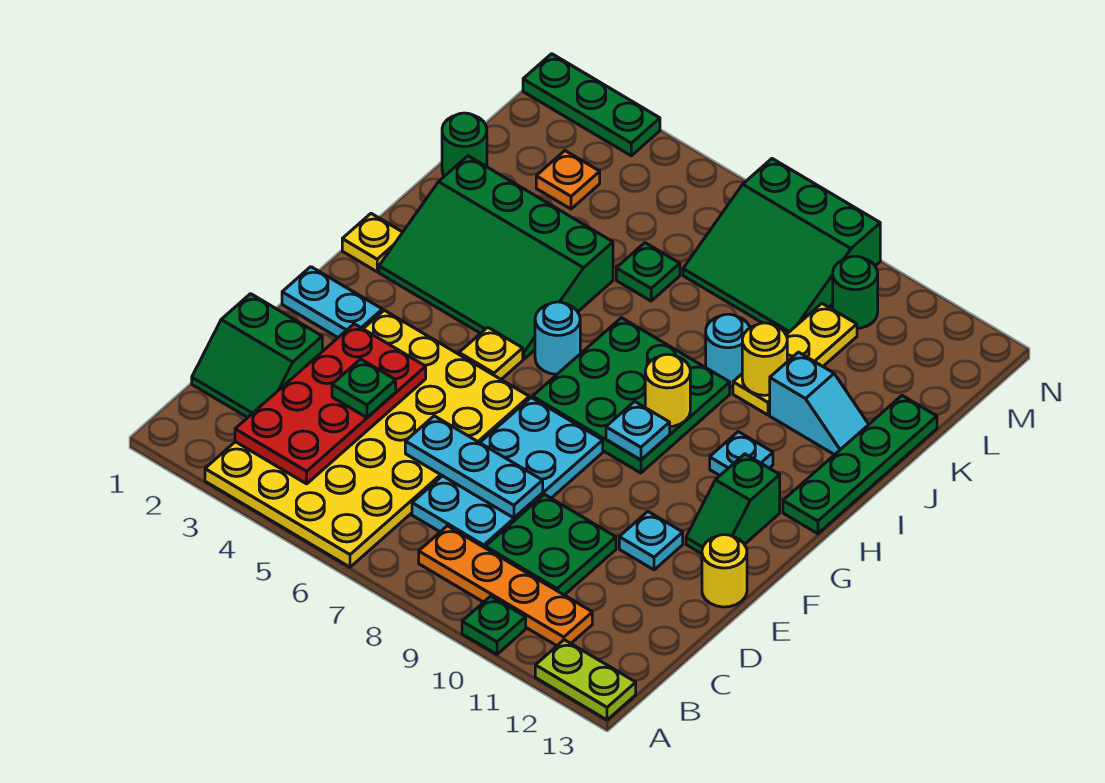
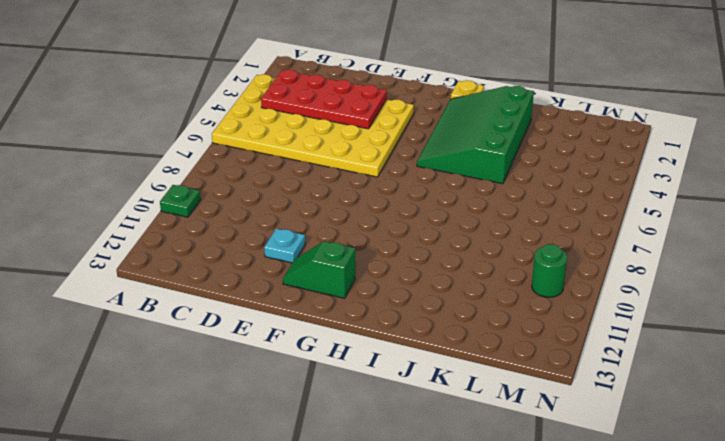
none -> lime plate A12:A13 level 1
none -> orange plate B8:B11 level 1
none -> green slope C1:D2 level 1 top D
none -> cyan plate C7:F8 level 1

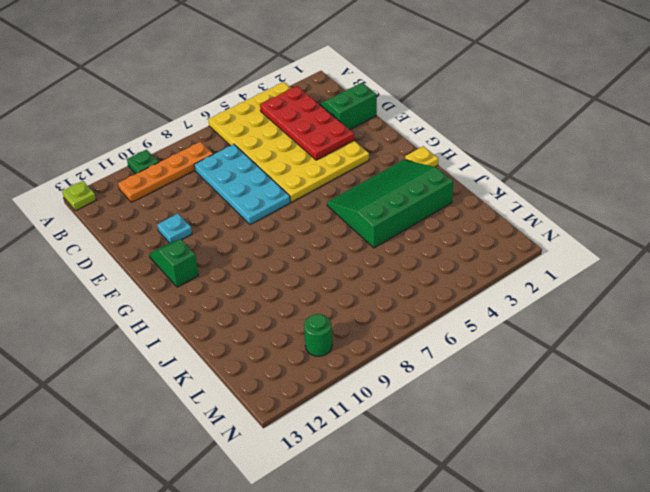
lime plate A13 level 1 -> lime plate A12:A13 level 1
none -> green plate C9:D10 level 1
none -> yellow round brick E13 level 1
none -> cyan plate F1:F2 level 1
none -> yellow plate G5 level 1

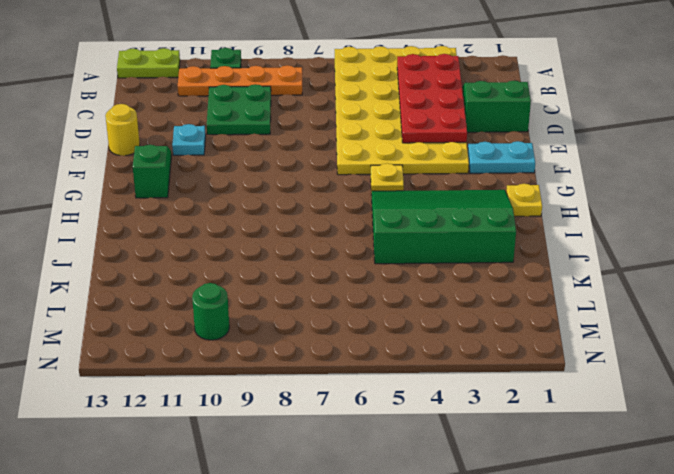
none -> cyan plate C7:F8 level 1
none -> green plate G7:I9 level 1
none -> cyan round brick H6 level 1
none -> cyan plate H11 level 1

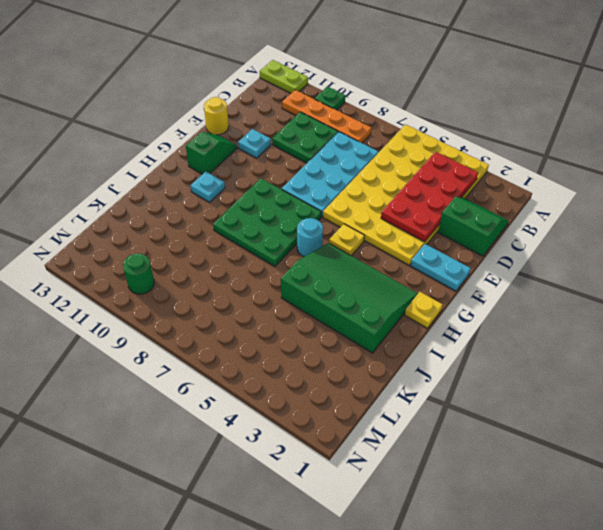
none -> green plate H13:K13 level 1
none -> cyan round brick J9 level 1
none -> yellow plate J10:L10 level 1
none -> cyan slope J11:J12 level 1 top 11

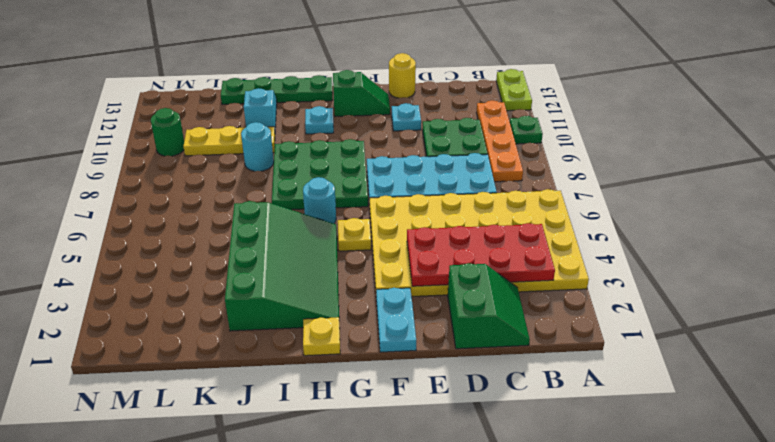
none -> green round brick K1 level 1
none -> green plate K6 level 1
none -> orange plate L3 level 1
none -> green slope L7:N9 level 1 top N

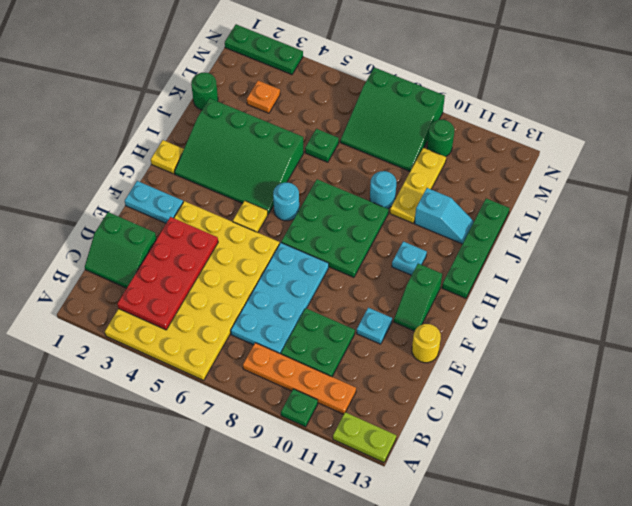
none -> cyan plate D6:D8 level 2
none -> cyan plate G9 level 2
none -> yellow round brick H9 level 2
none -> yellow round brick J10 level 2

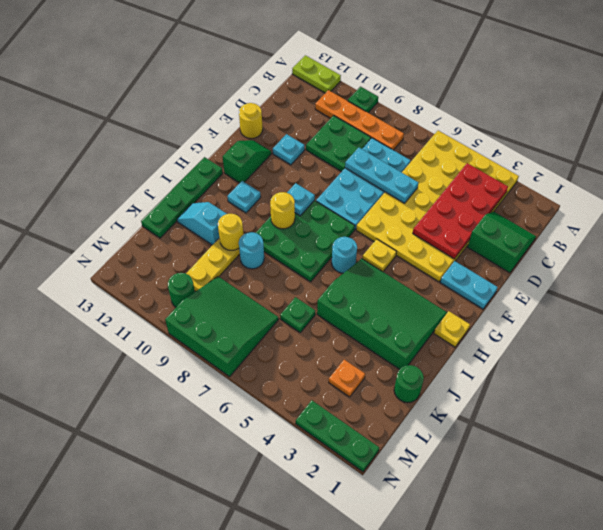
none -> green plate D4 level 3

